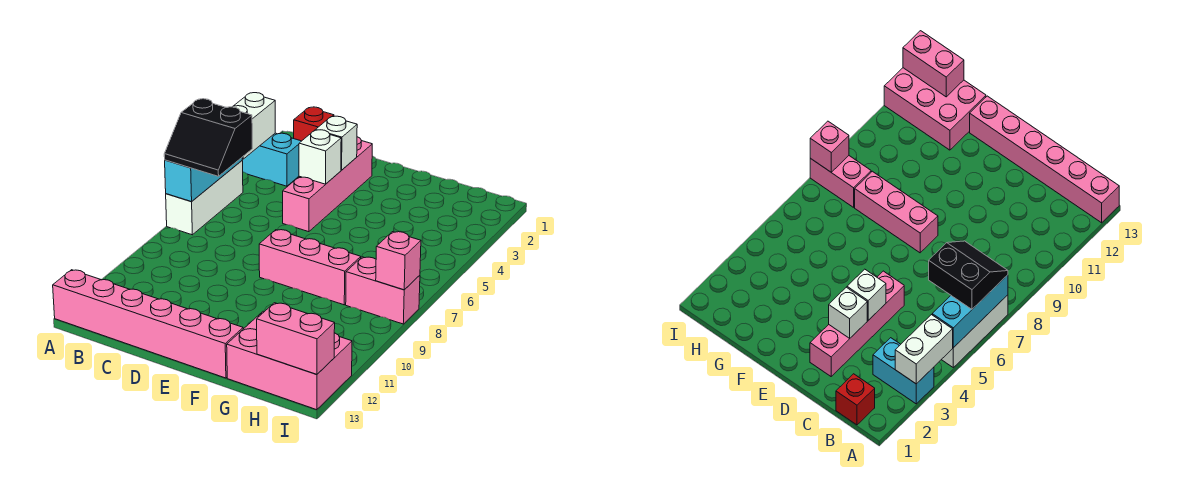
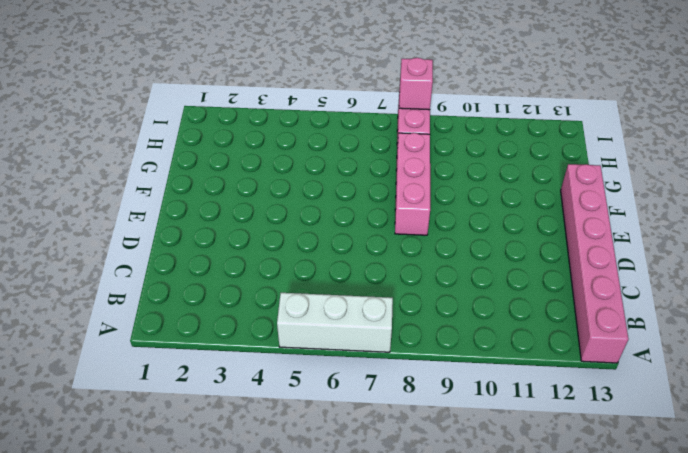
none -> cyan brick A3:B3 level 1
none -> red brick B1 level 1
none -> pink brick D2:D5 level 1

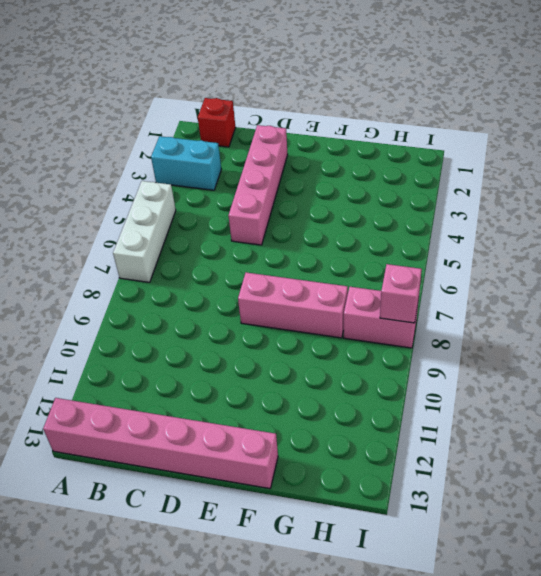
none -> pink brick G12:I13 level 1
none -> white brick A3:A4 level 2
none -> cyan brick A5:A7 level 2

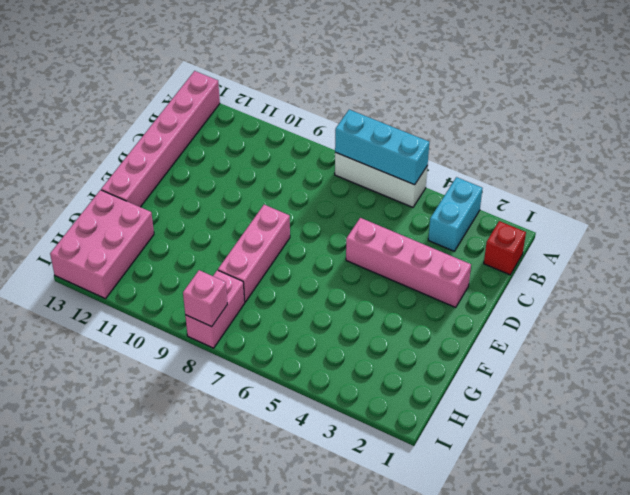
none -> white brick A3:A4 level 2
none -> white brick D3 level 2
none -> white brick D4 level 2

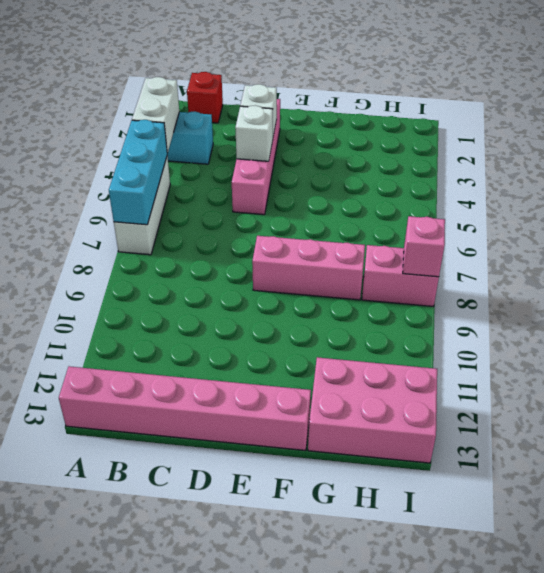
none -> pink brick H13:I13 level 2
none -> black slope A6:B7 level 3 top 6

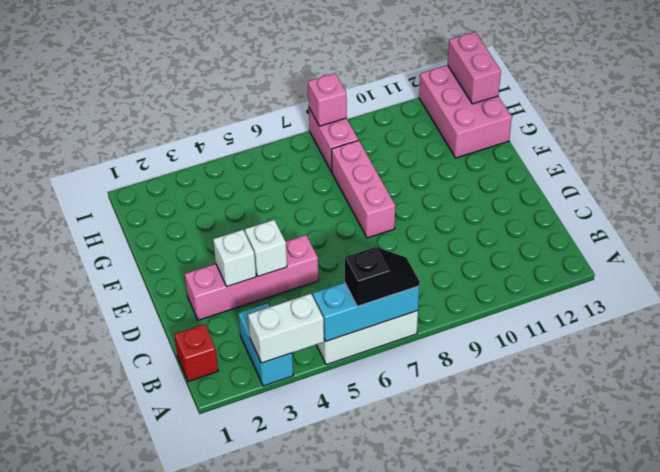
black slope A6:A7 level 3 top 6 -> black slope A6:B7 level 3 top 6
none -> pink brick A13:F13 level 1

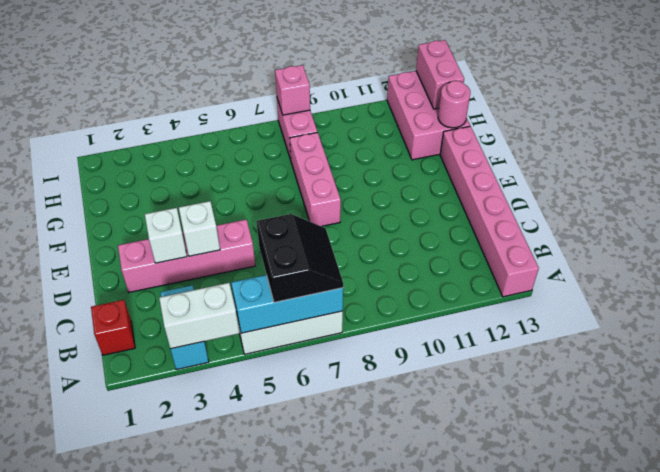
pink round brick G13 level 2 -> none

